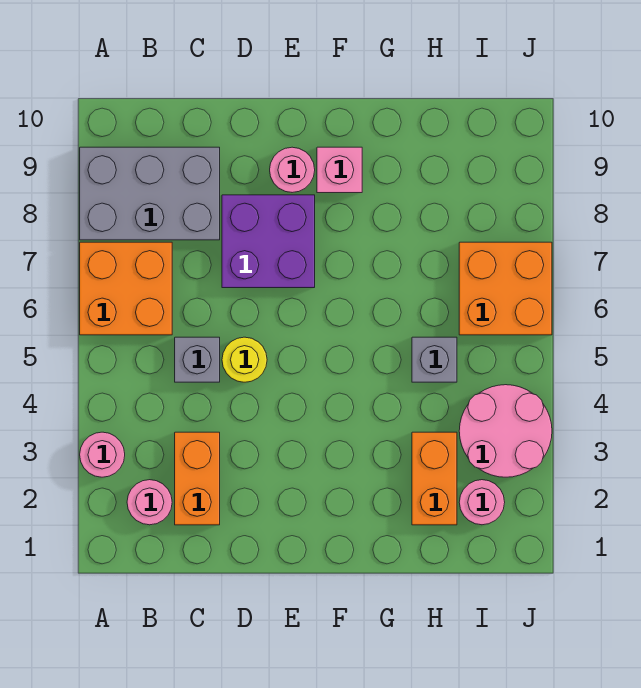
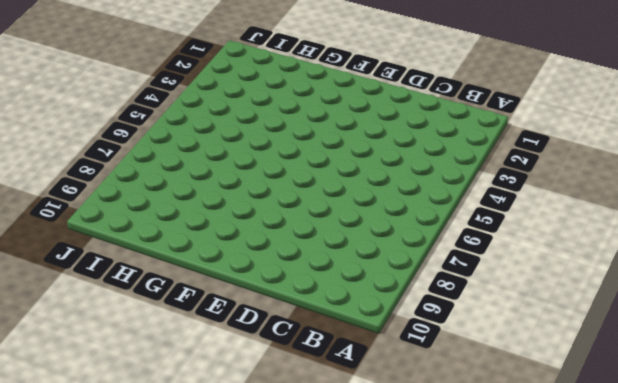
none -> pink round brick A3 level 1
none -> orange brick A6:B7 level 1
none -> grey brick A8:C9 level 1

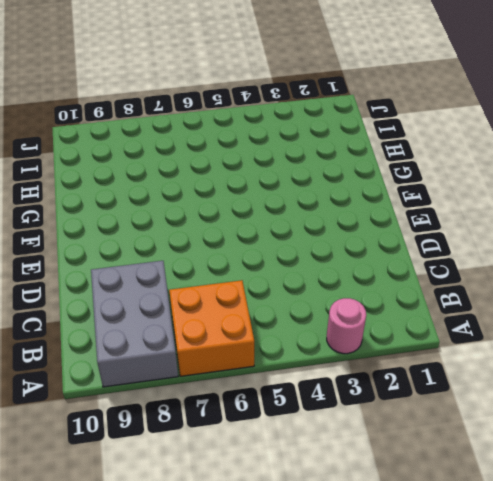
none -> pink round brick B2 level 1
none -> orange brick C2:C3 level 1
none -> grey brick C5 level 1

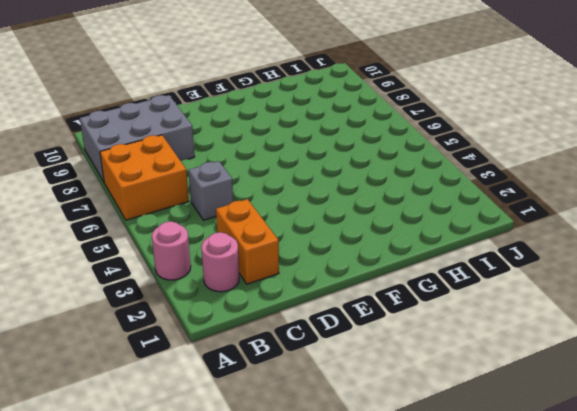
none -> yellow round brick D5 level 1
none -> purple brick D7:E8 level 1
none -> pink round brick E9 level 1

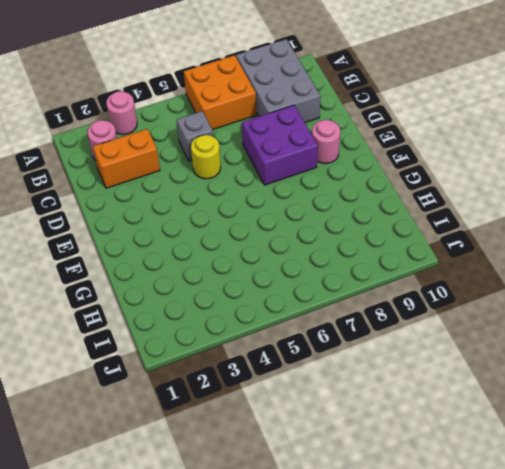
none -> pink brick F9 level 1
none -> orange brick H2:H3 level 1
none -> grey brick H5 level 1

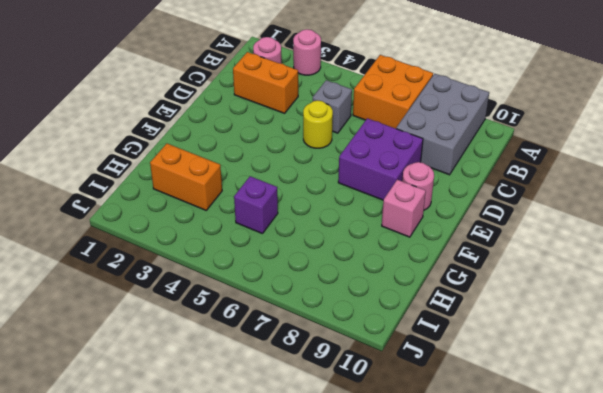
purple brick H5 level 1 -> grey brick H5 level 1
none -> pink round brick I2 level 1
none -> pink round brick I3:J4 level 1
none -> orange brick I6:J7 level 1

